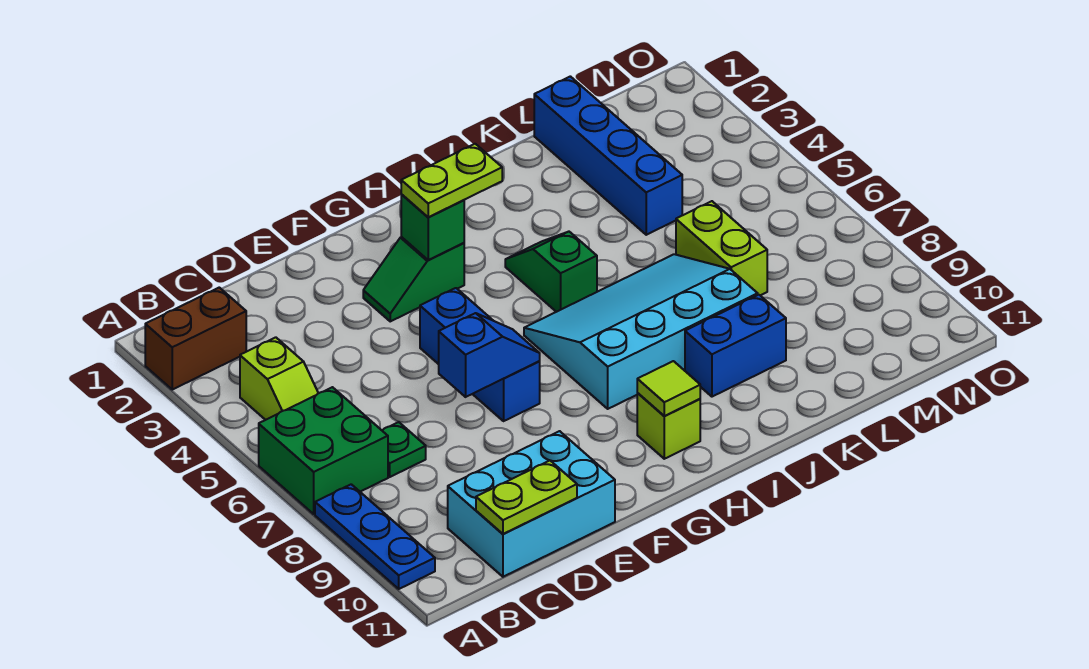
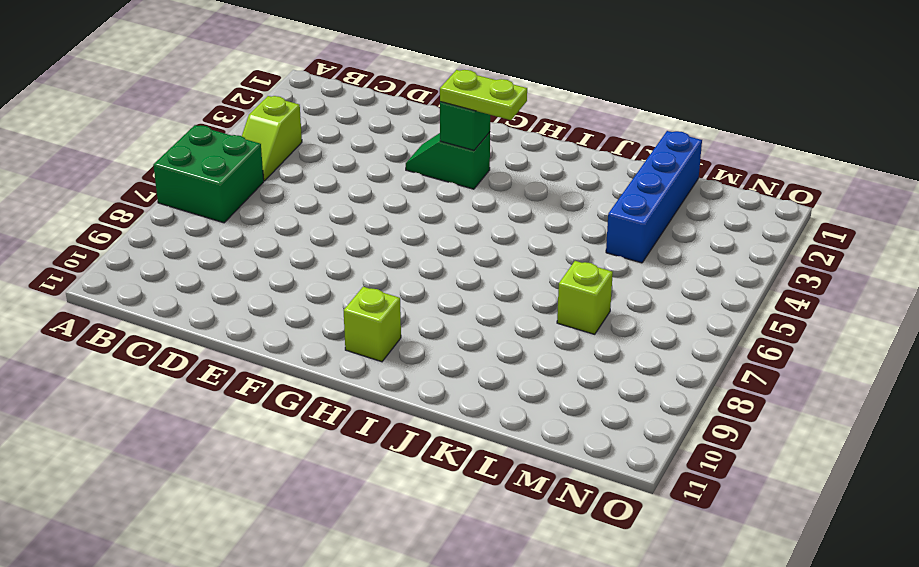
lime brick L7 level 1 -> lime brick L6:L7 level 1
none -> brown brick A2:B2 level 1
none -> blue plate A8:A10 level 1
none -> green plate C7 level 1

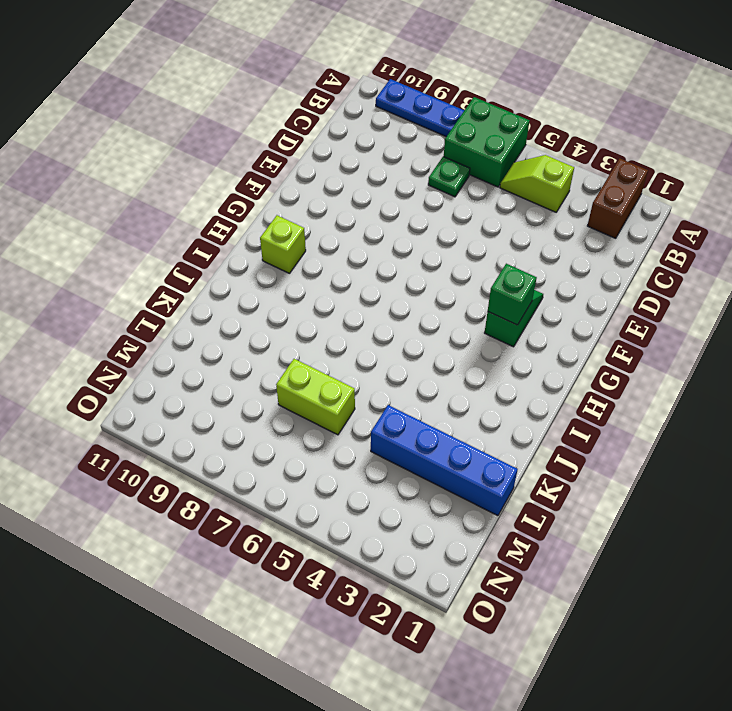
none -> cyan brick C10:E11 level 1
none -> blue brick F5:F7 level 1
none -> cyan slope H6:K8 level 1 top 8

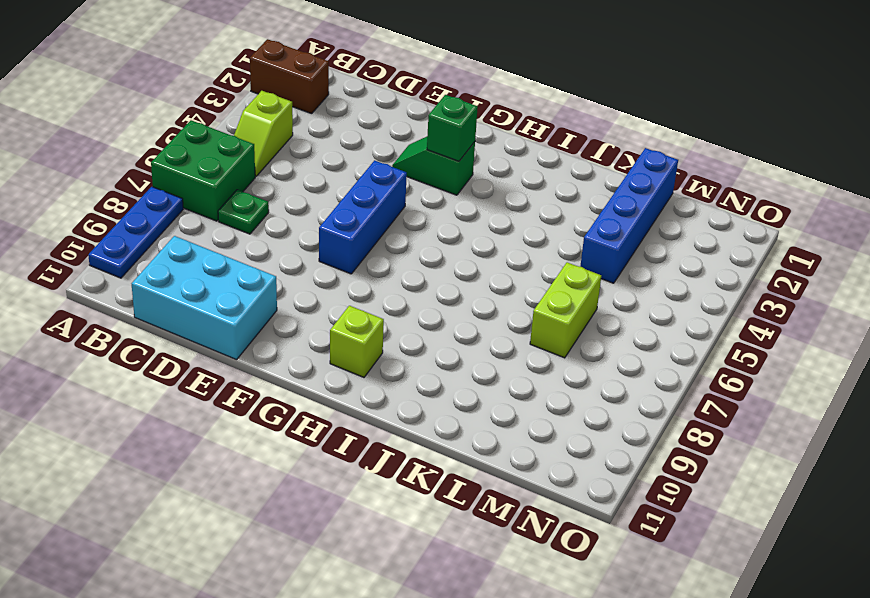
none -> cyan slope H6:K8 level 1 top 8
none -> green slope I4:I5 level 1 top 5
none -> blue brick J9:K9 level 1

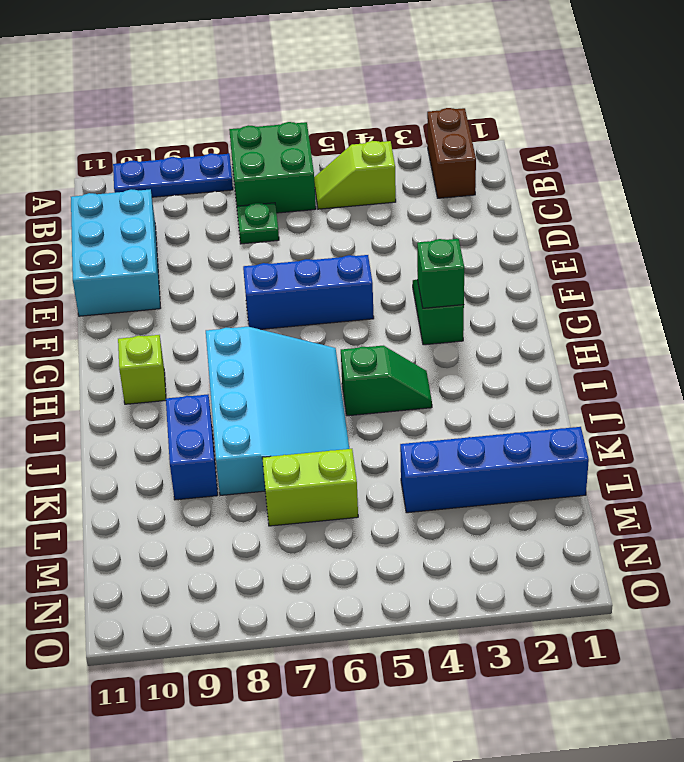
none -> lime plate C11:D11 level 2
none -> blue slope E7:F7 level 2 top E
none -> lime tile H10 level 2

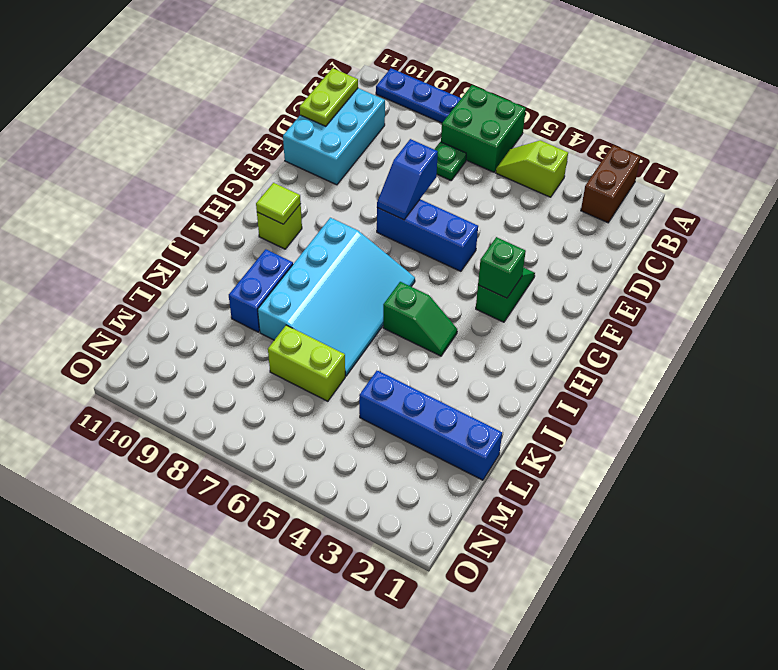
none -> lime plate G3:H3 level 3

